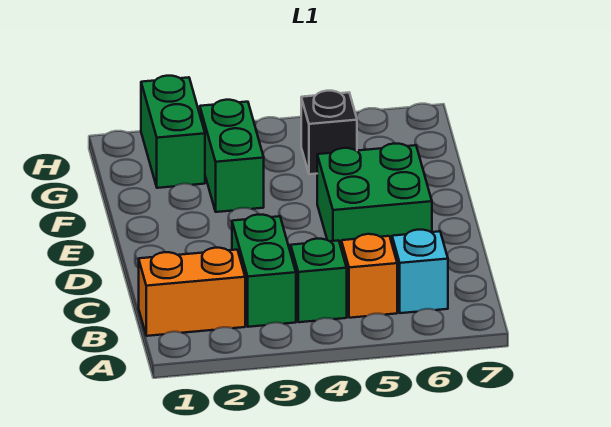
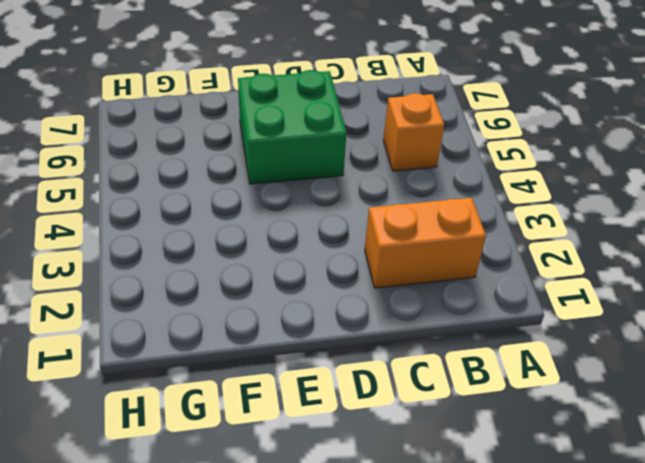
orange brick B2:C2 level 1 -> orange brick B1:B2 level 1
none -> green brick B3:C3 level 1
none -> green brick B4 level 1

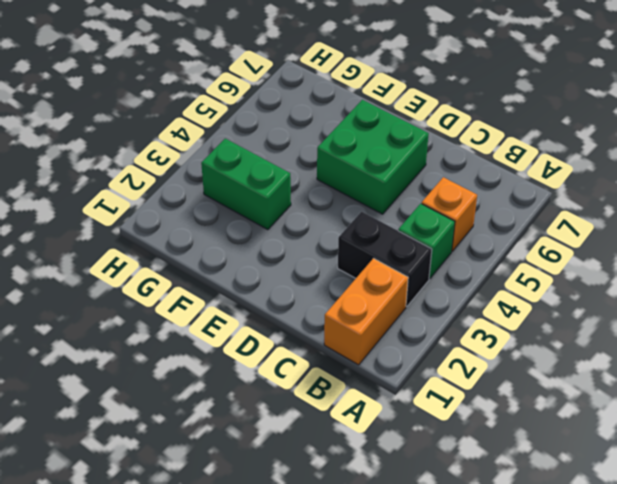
black brick B3:C3 level 1 -> green brick B3:C3 level 1
none -> cyan brick B6 level 1
none -> green brick G2:H2 level 1

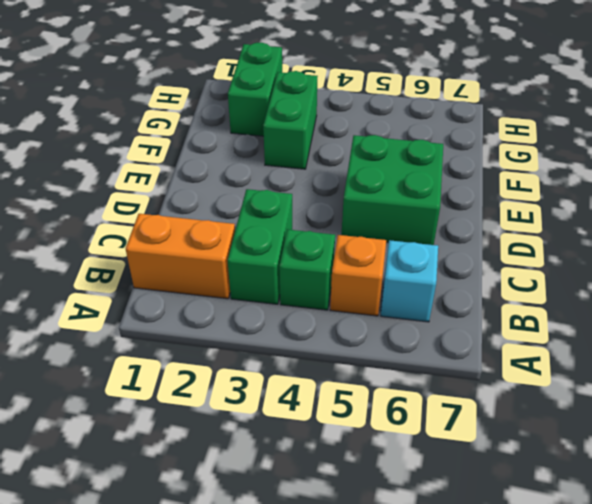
none -> black brick G5 level 1

